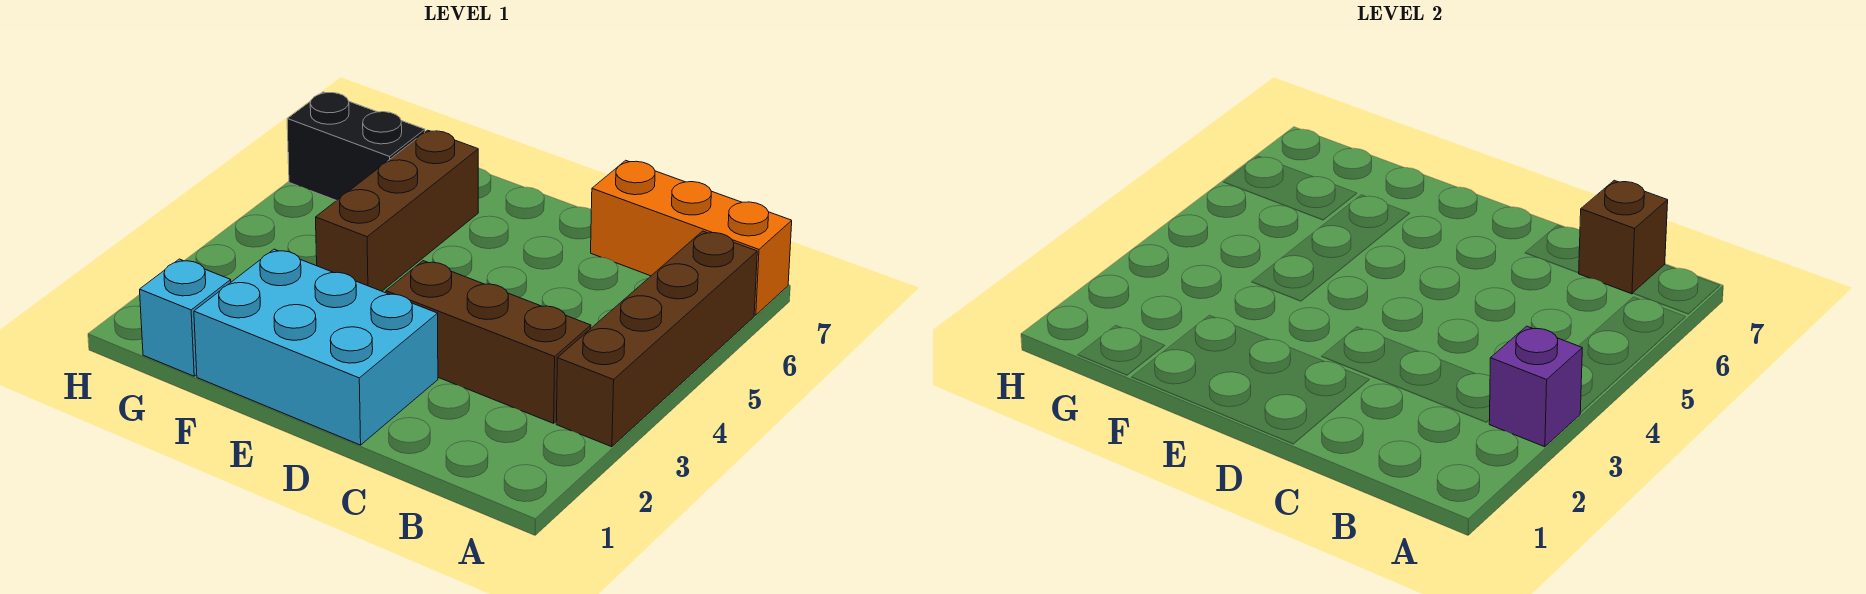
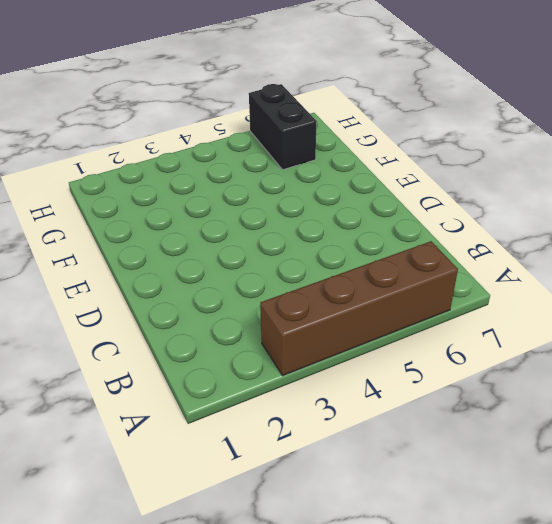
none -> orange brick A7:C7 level 1
none -> brown brick B3:D3 level 1

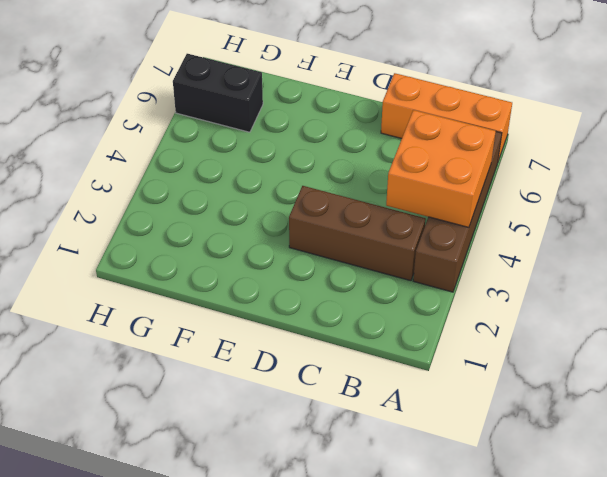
orange brick A4:B5 level 2 -> none
none -> cyan brick D1:F2 level 1
none -> brown brick F4:F6 level 1

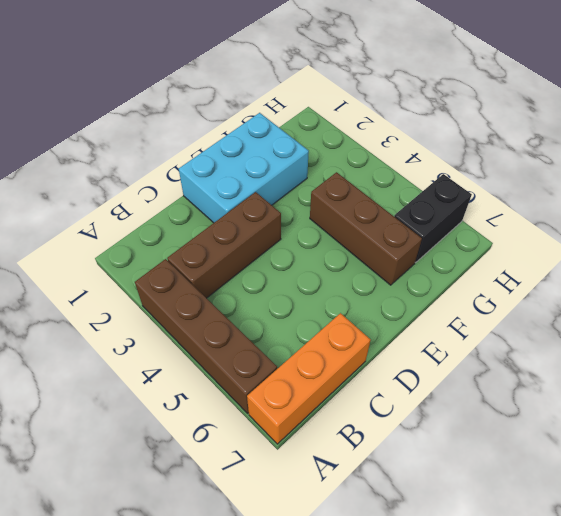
none -> cyan brick G1 level 1
none -> purple brick A3 level 2

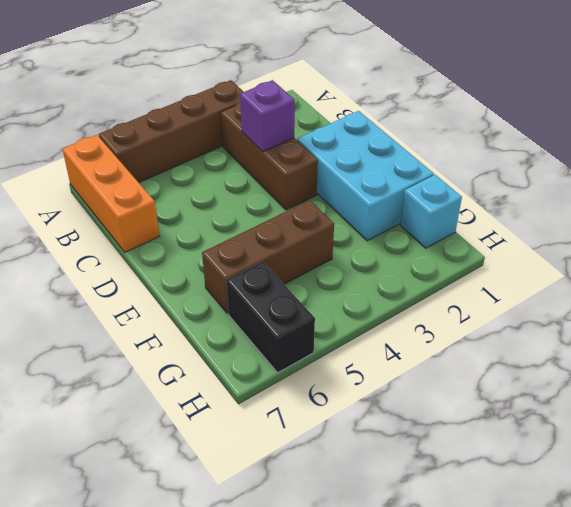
purple brick C3 level 2 -> purple brick A3 level 2
none -> brown brick B7 level 2

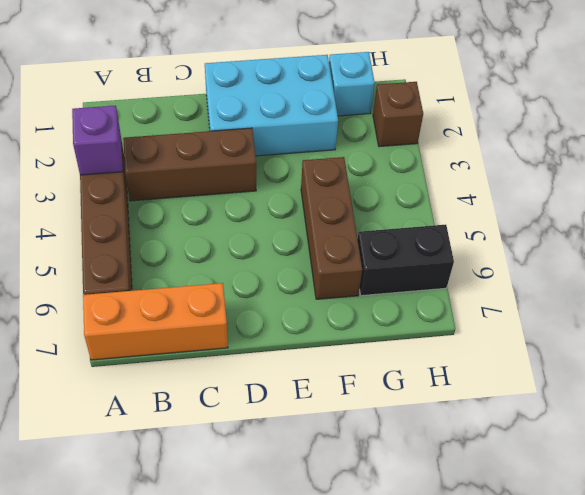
brown brick H2 level 1 -> brown brick B7 level 2

